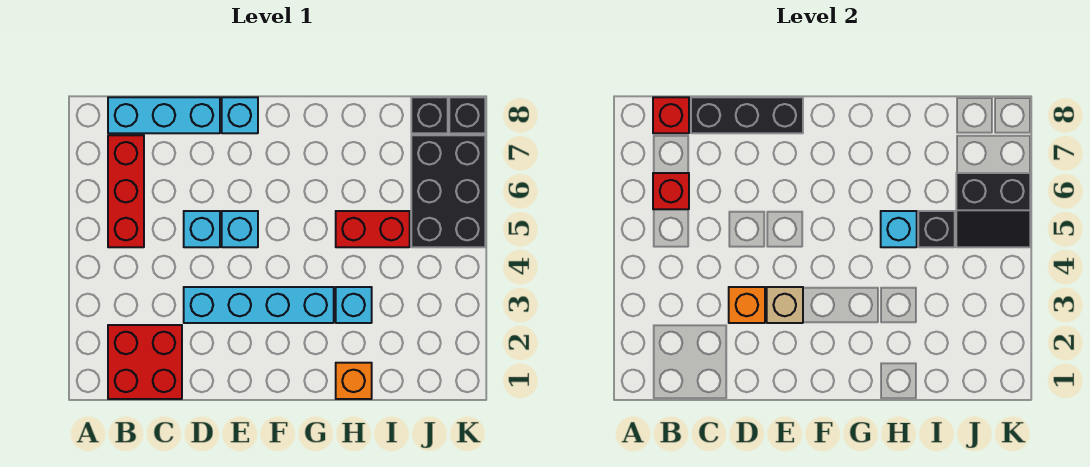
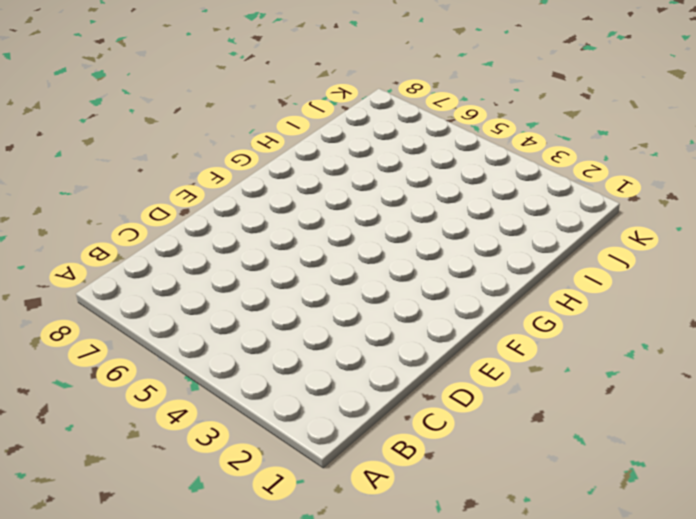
none -> red brick B1:C2 level 1
none -> red brick B5:B7 level 1
none -> cyan brick B8:D8 level 1

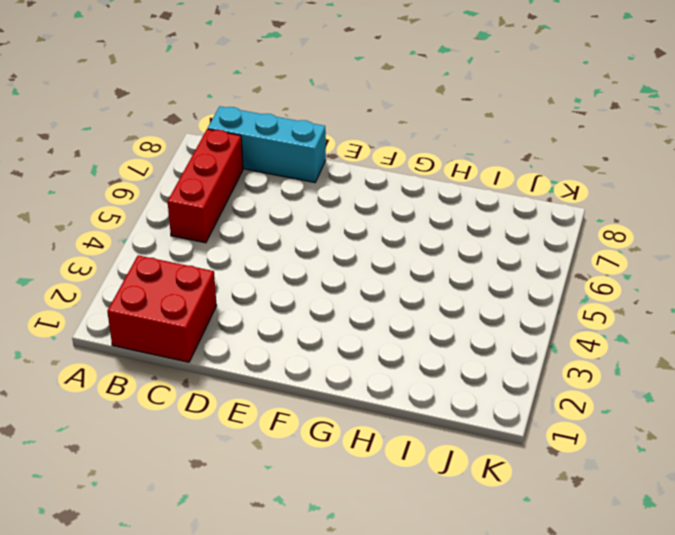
none -> cyan brick D3:G3 level 1
none -> cyan brick D5 level 1
none -> cyan brick E5 level 1

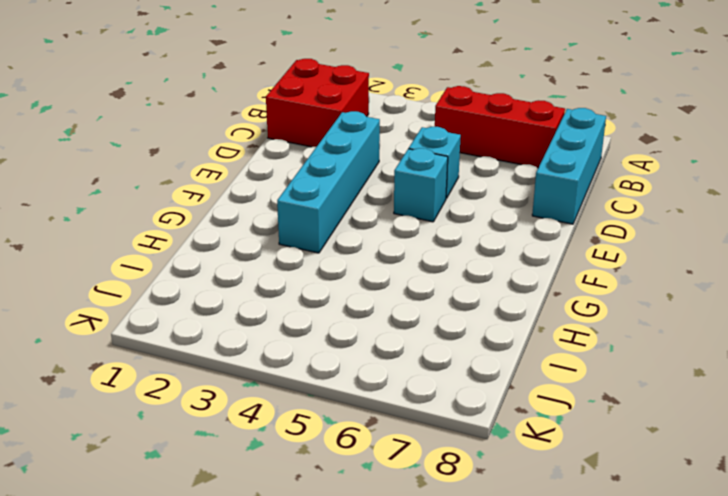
none -> cyan brick E8 level 1
none -> orange brick H1 level 1
none -> cyan brick H3 level 1

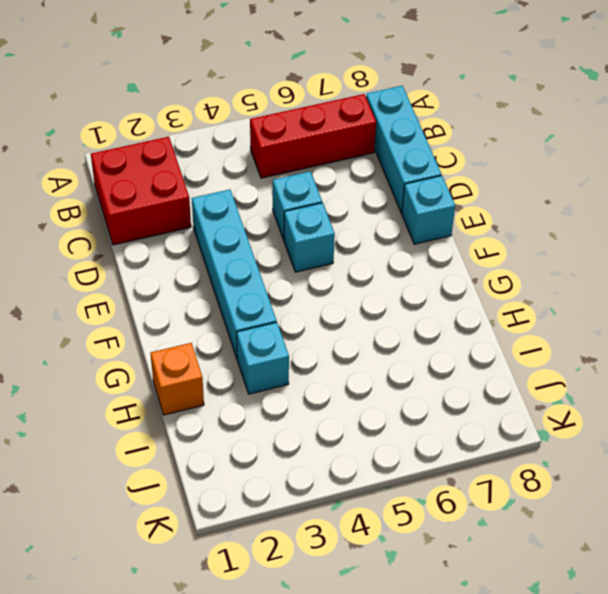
none -> red brick H5:I5 level 1
none -> black brick J5:K7 level 1
none -> black brick J8 level 1

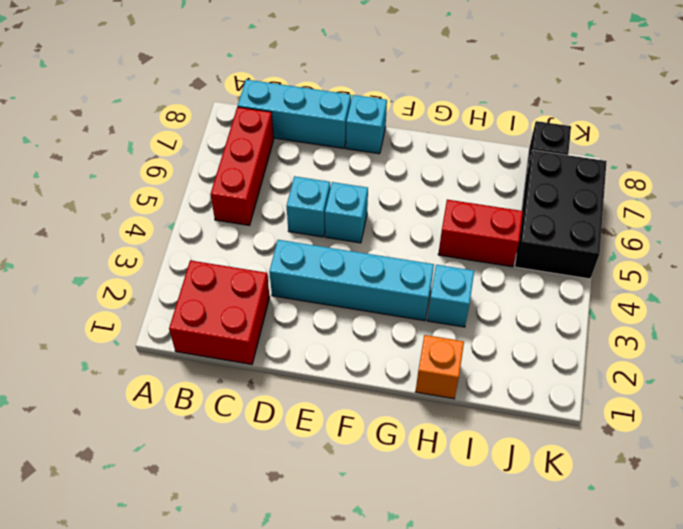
none -> black brick K8 level 1
none -> red brick B6 level 2
none -> red brick B8 level 2

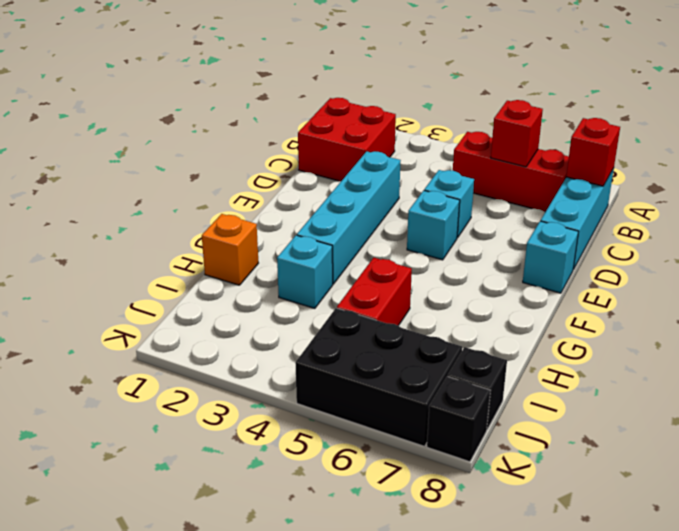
none -> black brick C8:E8 level 2
none -> orange brick D3 level 2
none -> tan brick E3 level 2

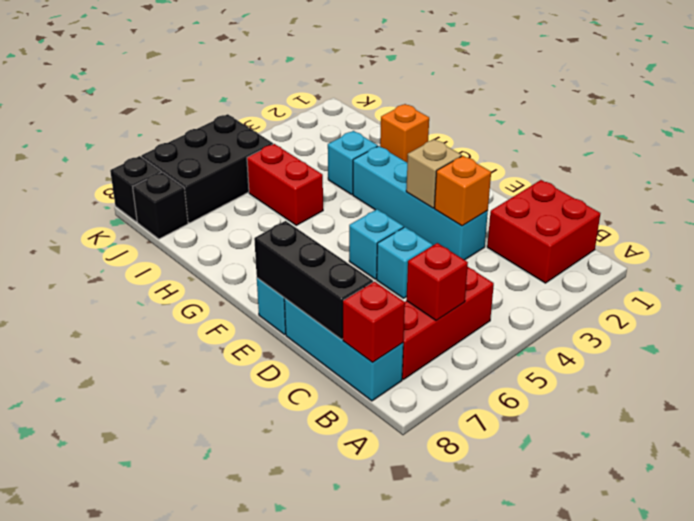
none -> cyan brick H5 level 2
none -> black brick I5 level 2
none -> black slope J5:K6 level 2 top 6

